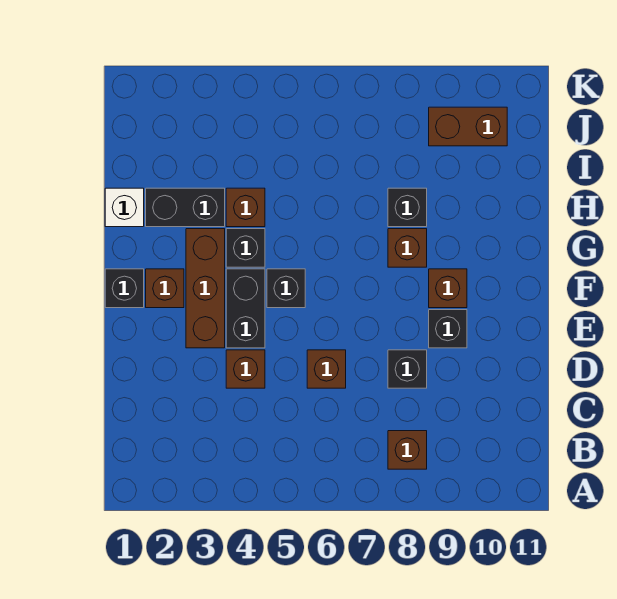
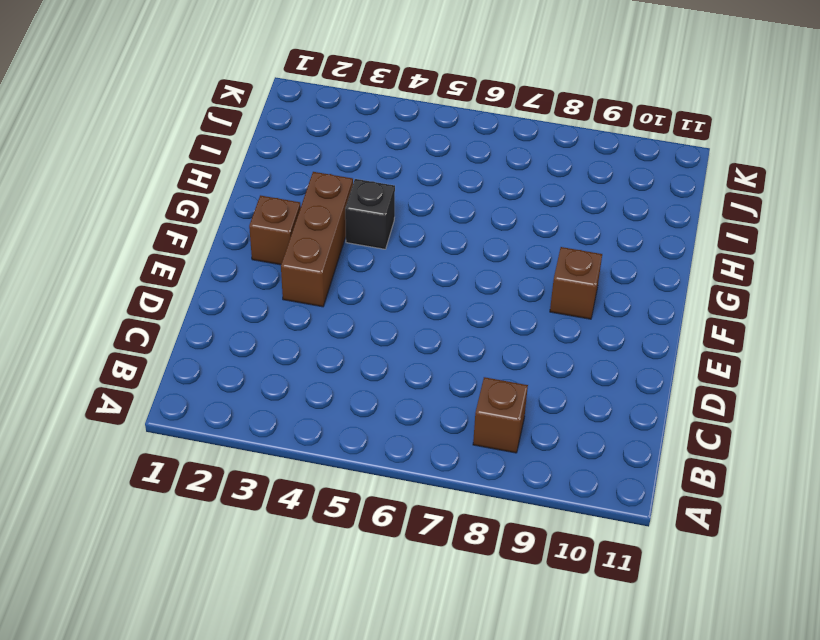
none -> brown brick D4 level 1
none -> brown brick D6 level 1
none -> black brick D8 level 1

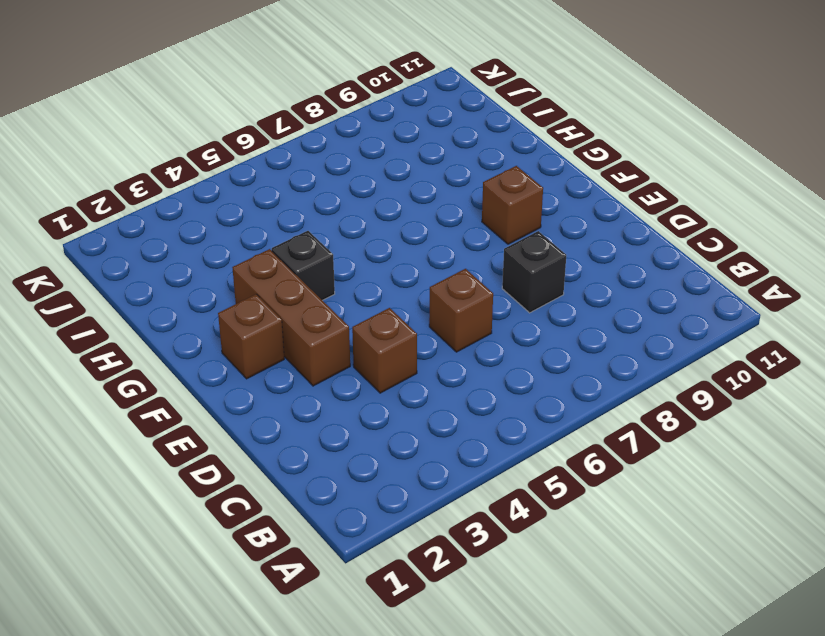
none -> brown brick B8 level 1
none -> black brick E4:F4 level 1
none -> black brick E9 level 1

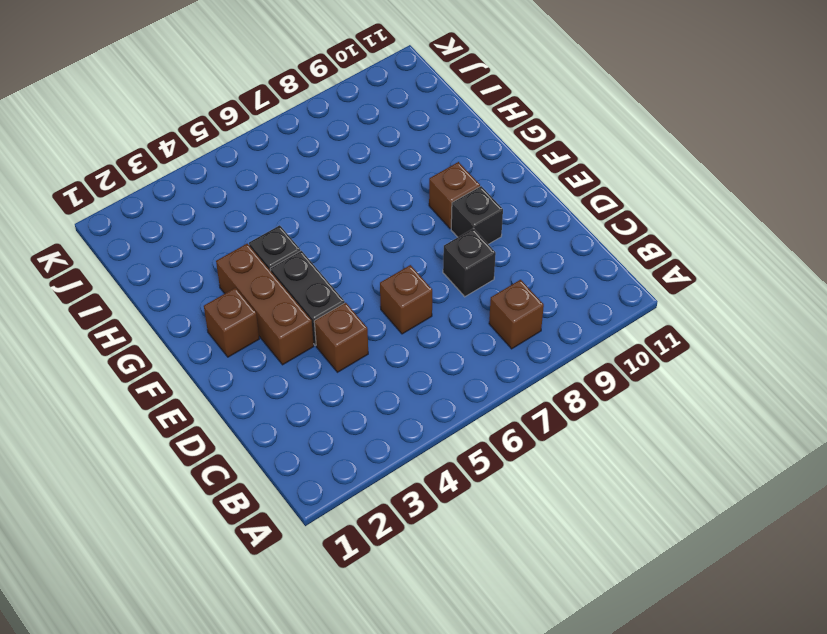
none -> black brick F1 level 1
none -> black brick F5 level 1
none -> brown brick G8 level 1

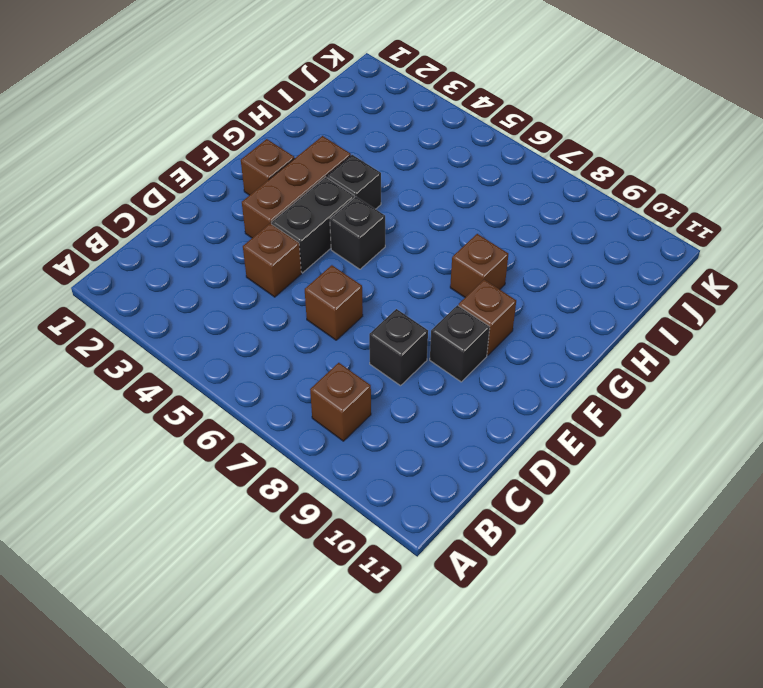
none -> black brick F1 level 1
none -> white brick H1 level 1
none -> black brick H2:H3 level 1

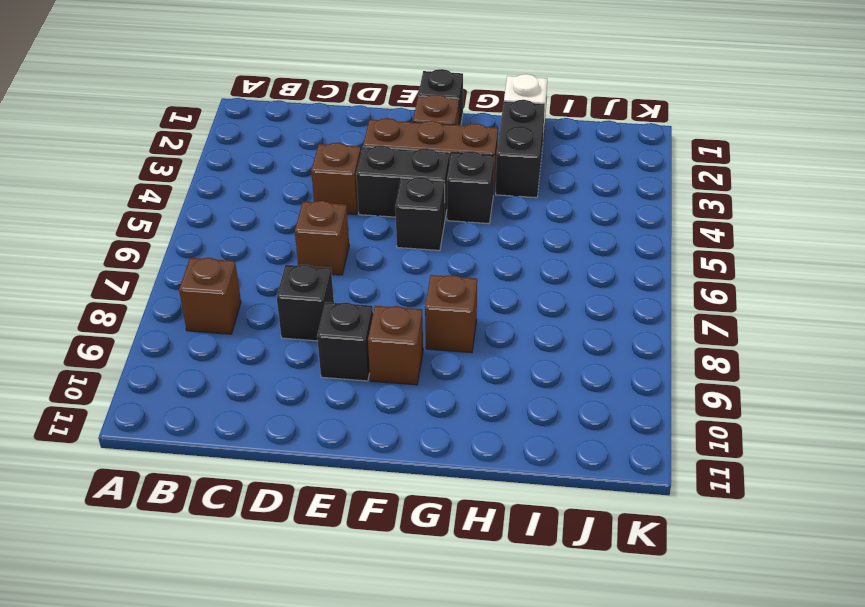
none -> brown brick H4 level 1
none -> black brick H8 level 1
none -> brown brick J9:J10 level 1

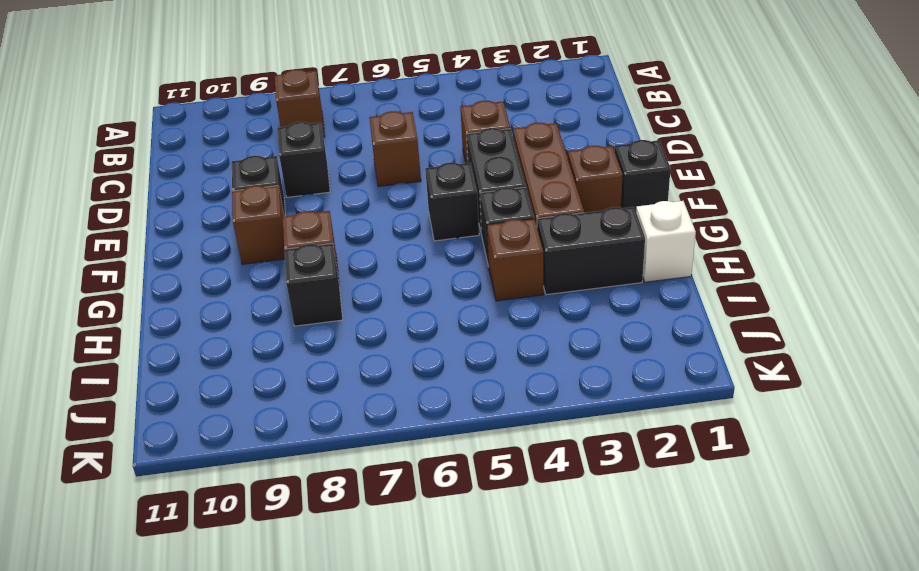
none -> brown brick J9:J10 level 1

